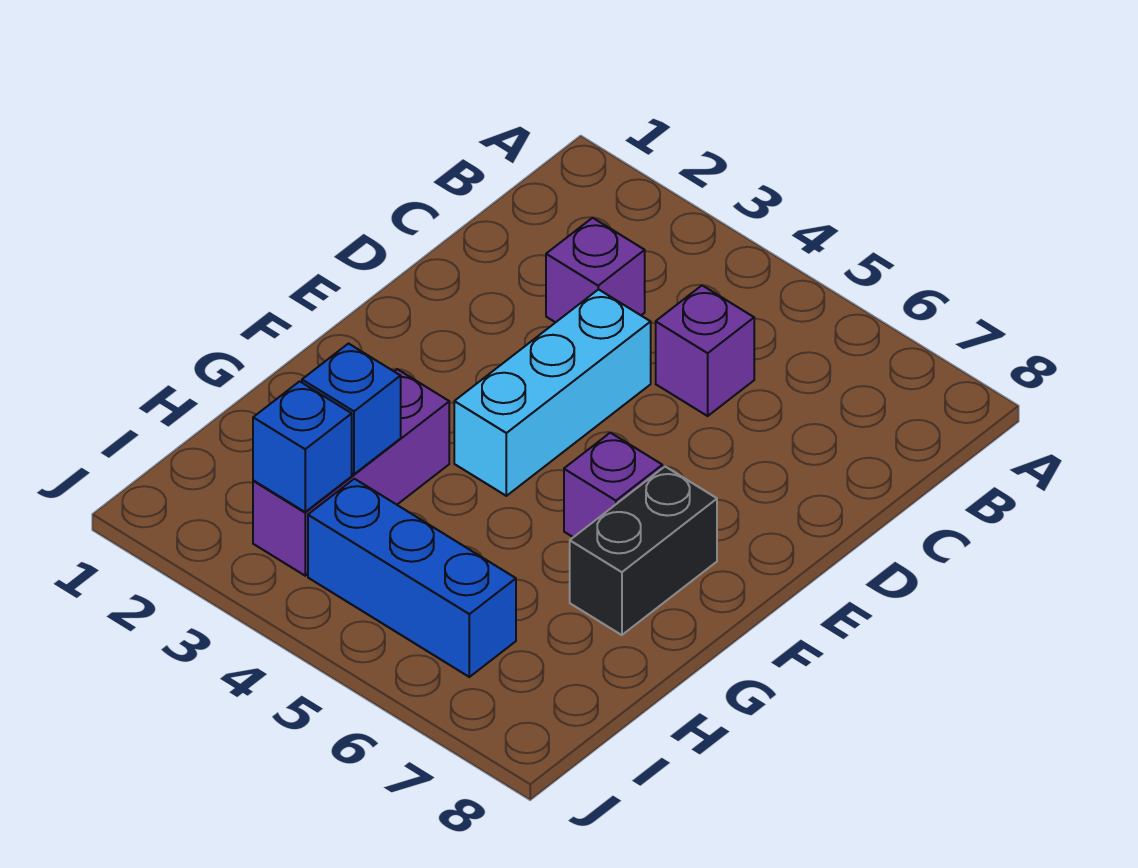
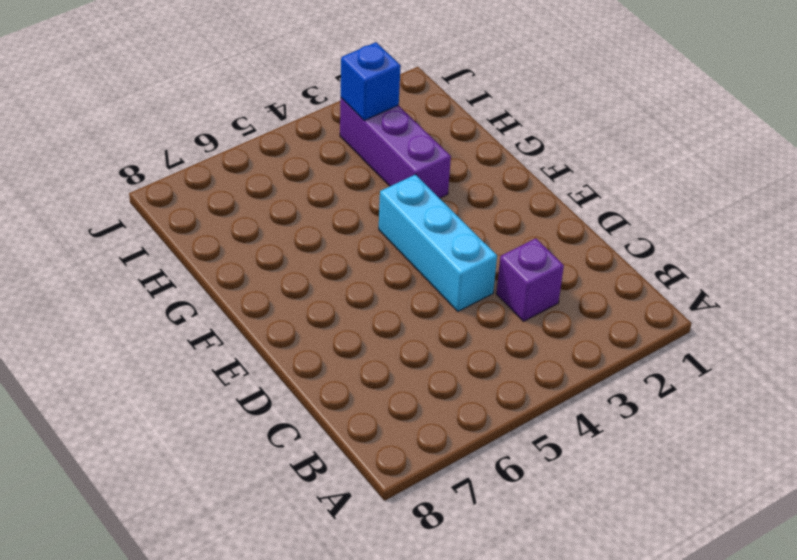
none -> purple brick C5 level 1
none -> purple brick F6 level 1

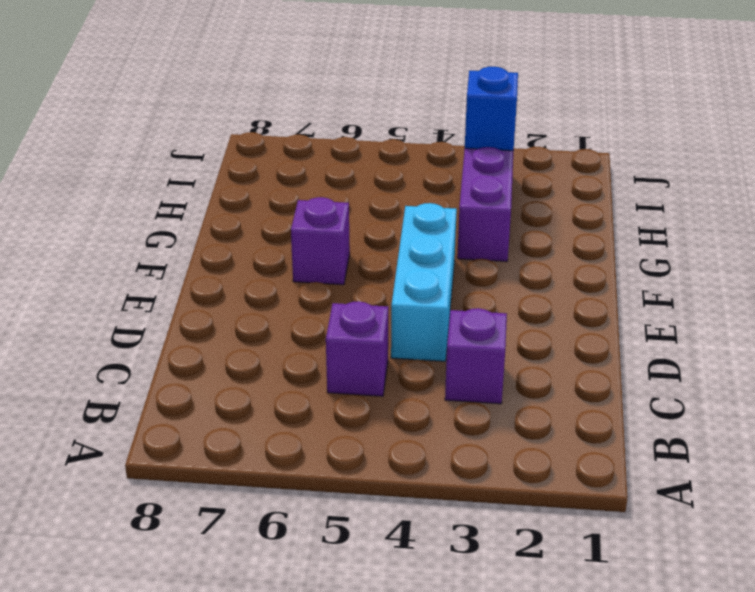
none -> black brick F7:G7 level 1
none -> blue brick I4:I6 level 1

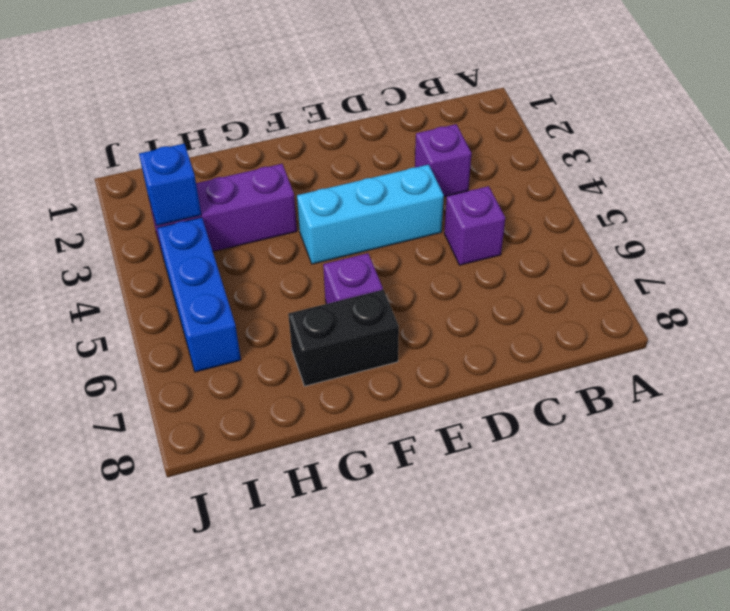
none -> blue brick H3 level 2

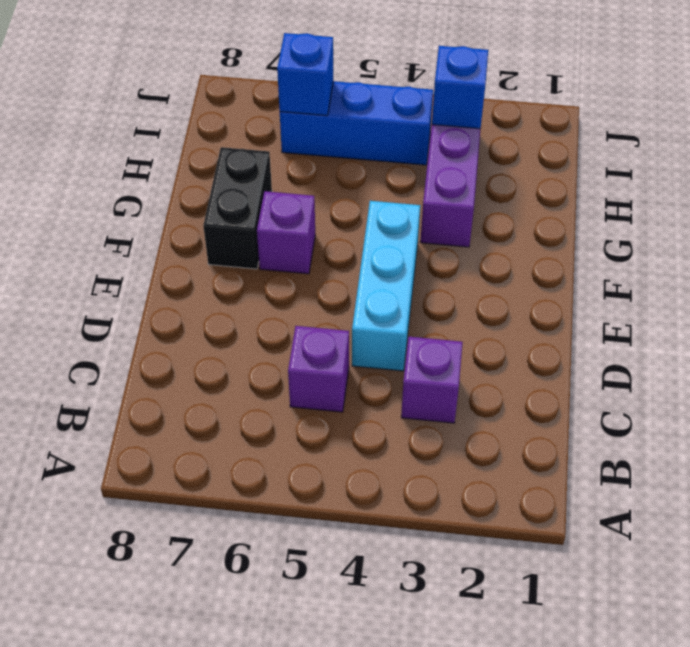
blue brick I6 level 2 -> blue brick H3 level 2

